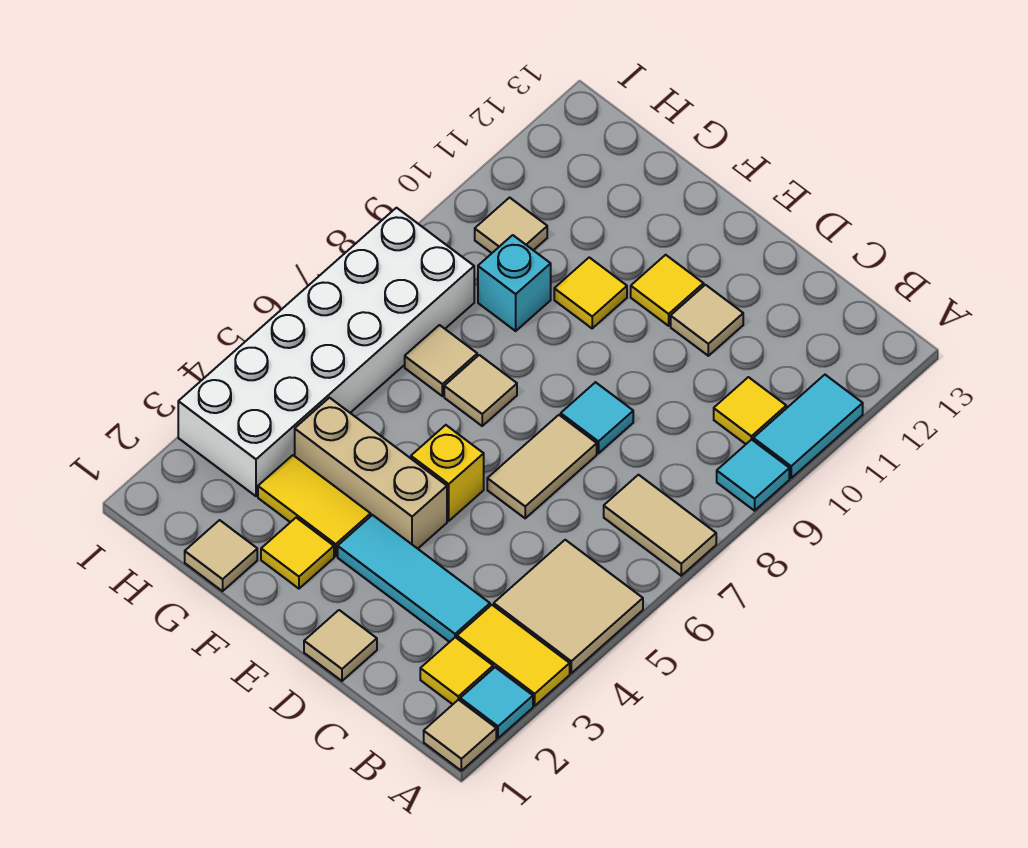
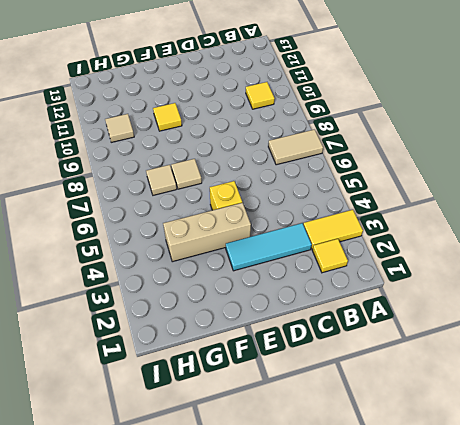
none -> tan tile A1 level 1
none -> cyan tile A2 level 1
none -> tan tile A4:B5 level 1

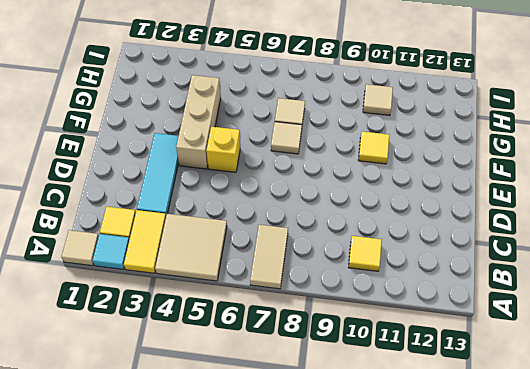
none -> cyan tile A9 level 1
none -> cyan tile A10:A11 level 1
none -> tan tile D1 level 1

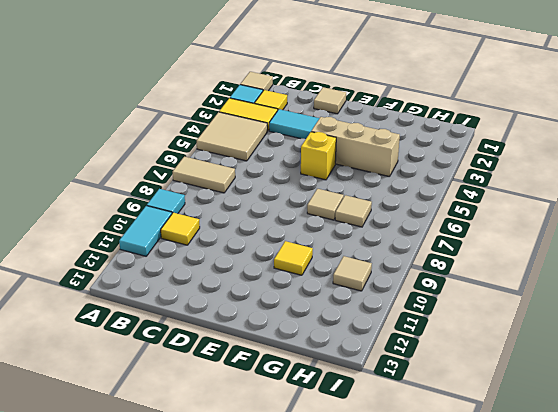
none -> tan tile D6:D7 level 1
none -> cyan tile D8 level 1
none -> tan tile D11 level 1

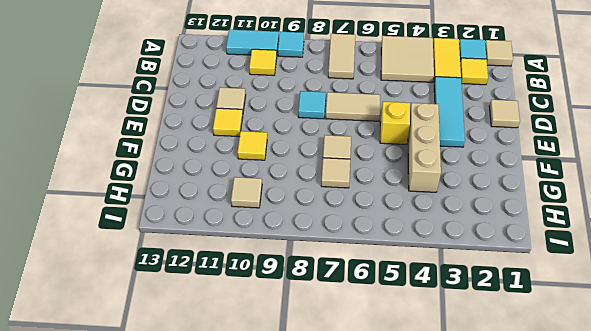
none -> yellow tile F2 level 1
none -> yellow tile F3:G3 level 1
none -> tan tile G1 level 1

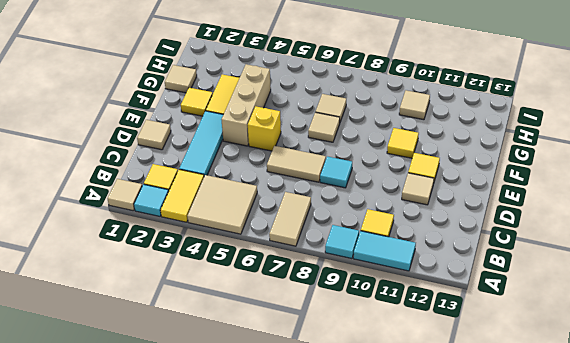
none -> cyan brick G9 level 1
none -> white brick H3:I8 level 1

